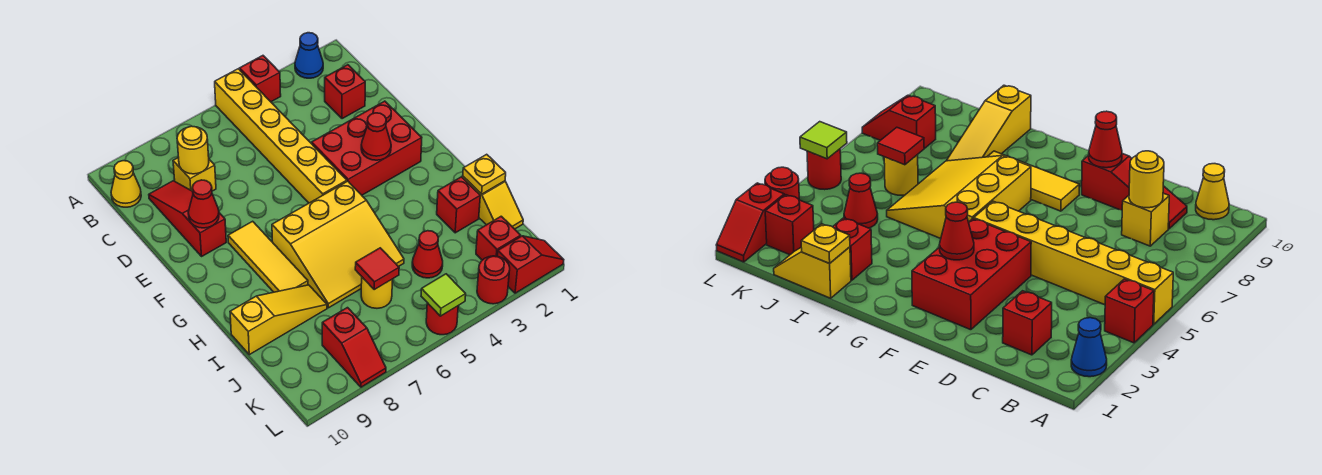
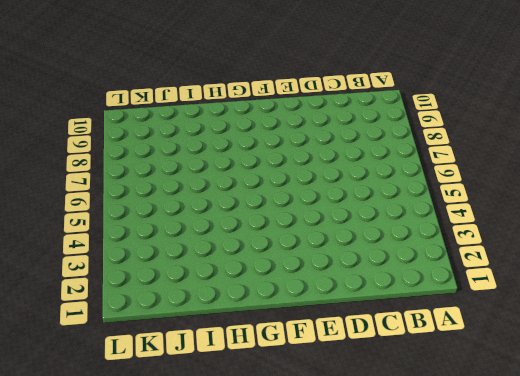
none -> blue cone A2 level 1
none -> red brick A4 level 1
none -> yellow brick A5:F5 level 1

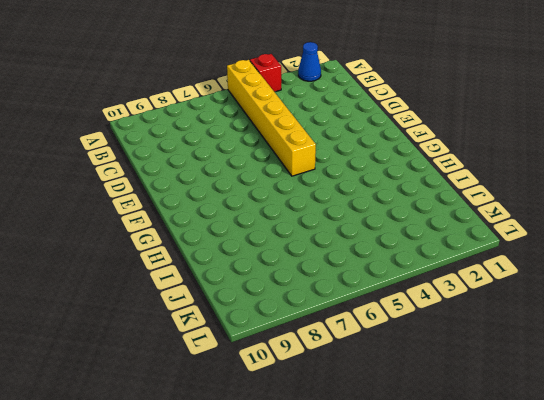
none -> yellow cone B10 level 1
none -> red brick C2 level 1
none -> yellow brick C8 level 1

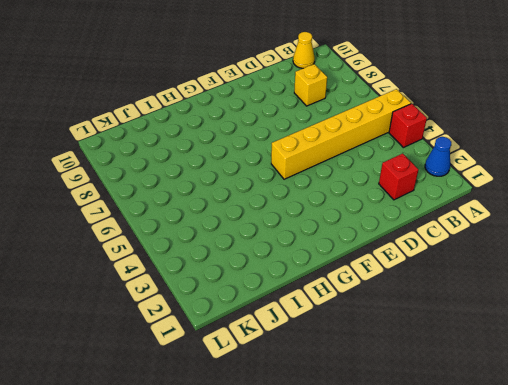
none -> red slope C9:E9 level 1 top E
none -> red brick E2:F4 level 1
none -> yellow tile F8:H8 level 1

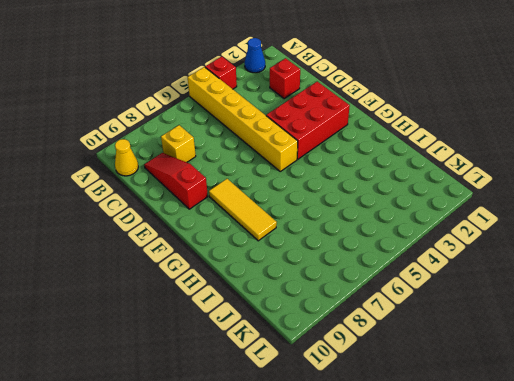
none -> yellow slope G5:I7 level 1 top G
none -> yellow slope I1:J1 level 1 top I
none -> red brick I2 level 1

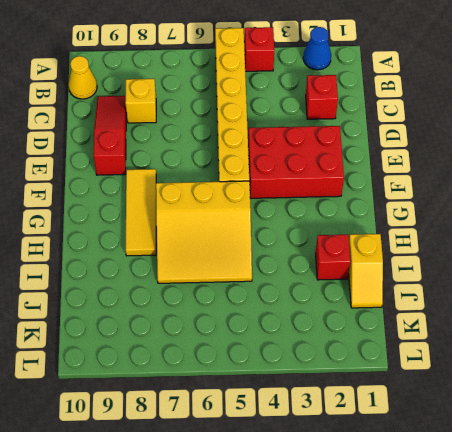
none -> yellow slope I8:I10 level 1 top 10
none -> red cone J4 level 1
none -> yellow round brick J6 level 1

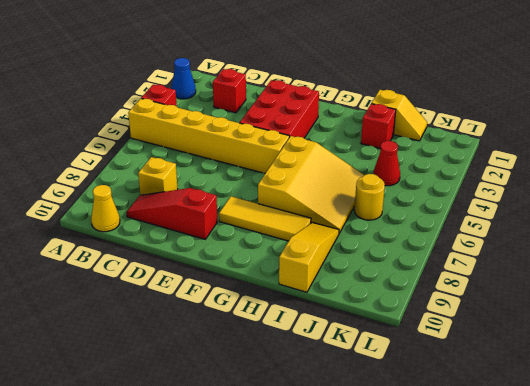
none -> red brick K2 level 1
none -> red slope K8:L8 level 1 top K
none -> red slope L1:L2 level 1 top 2

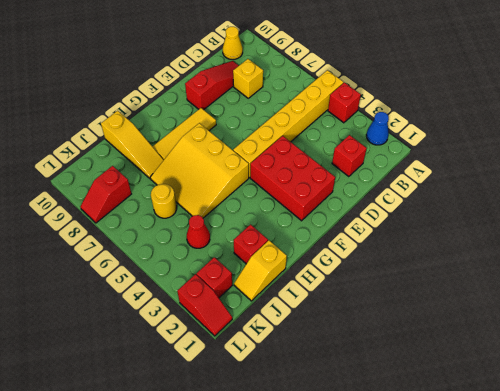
none -> red round brick L3 level 1
none -> red round brick L5 level 1
none -> yellow round brick C8 level 2

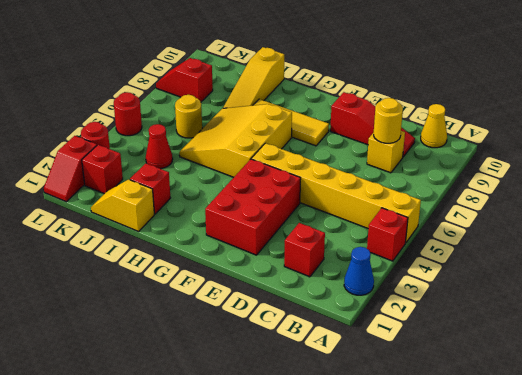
none -> red cone E9 level 2
none -> red cone F3 level 2
none -> yellow plate I1 level 2

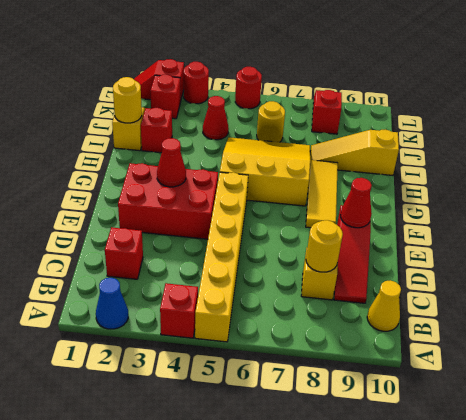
yellow round brick I1 level 2 -> yellow plate I1 level 2
none -> red tile J6 level 2
none -> lime tile L5 level 2

